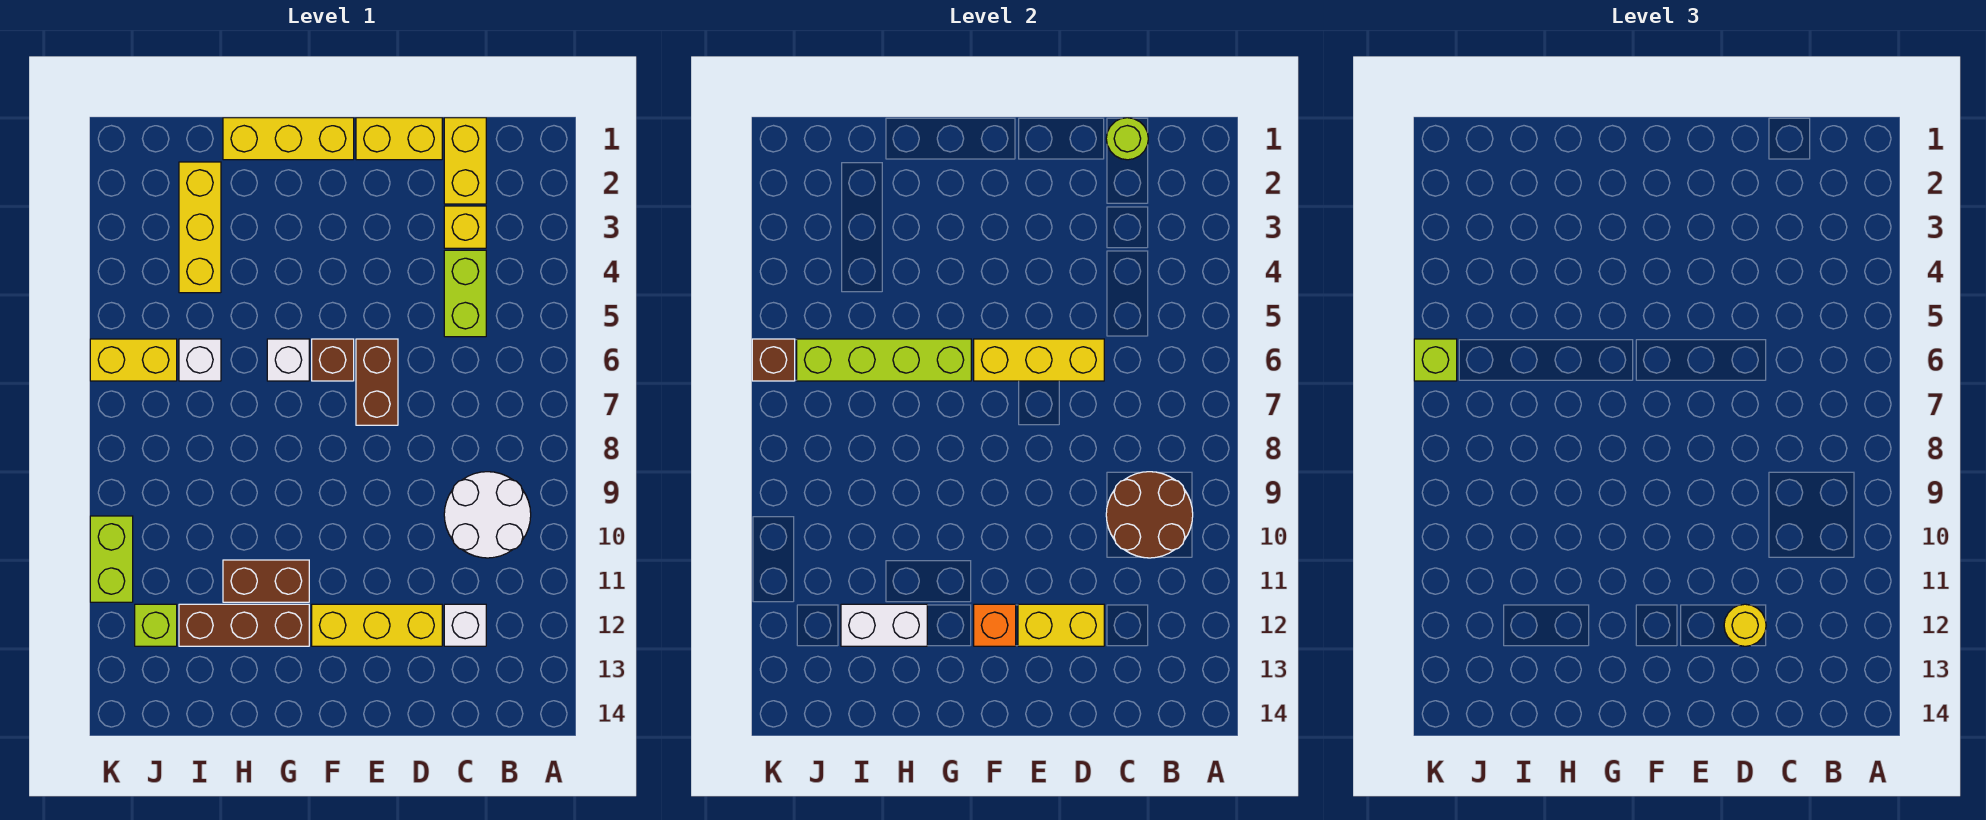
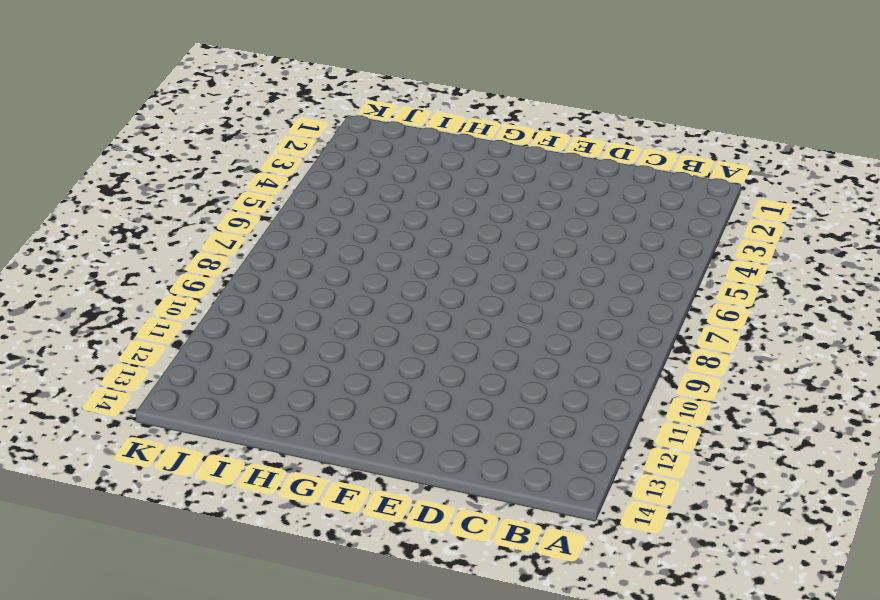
none -> white round brick B9:C10 level 1
none -> yellow brick C1:C2 level 1
none -> yellow brick C3 level 1

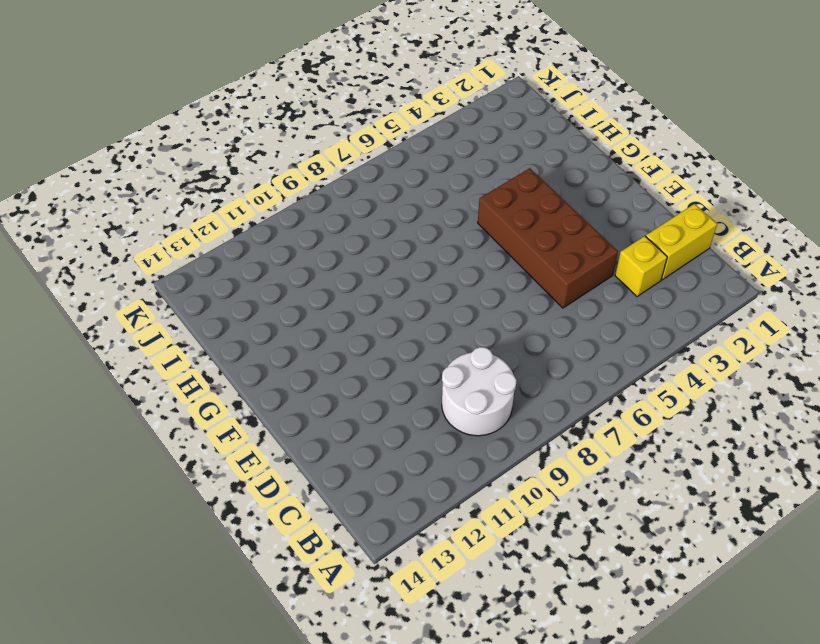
brown brick D4:G5 level 1 -> none
none -> lime brick C4:C5 level 1
none -> white brick C12 level 1
none -> yellow brick D1:E1 level 1

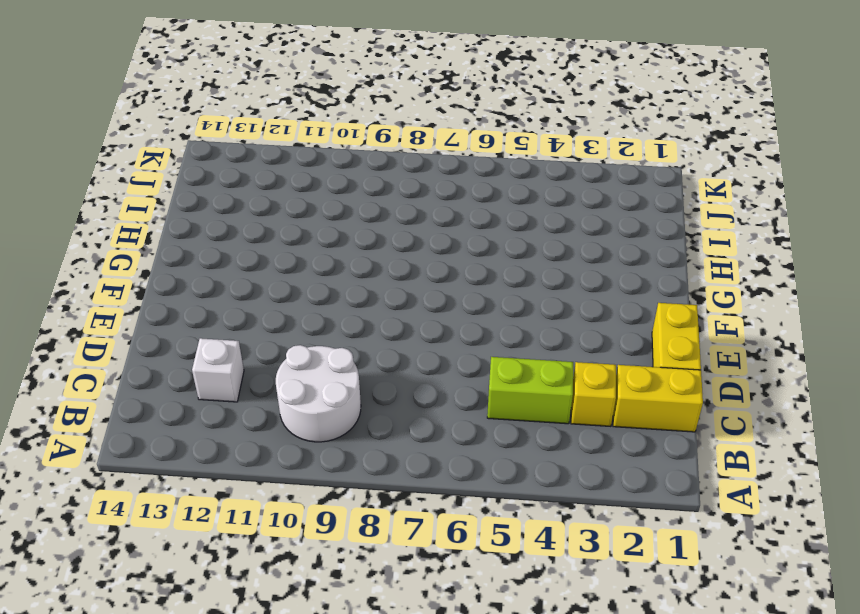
none -> yellow brick D12:F12 level 1
none -> brown brick E6:E7 level 1
none -> yellow brick F1:H1 level 1

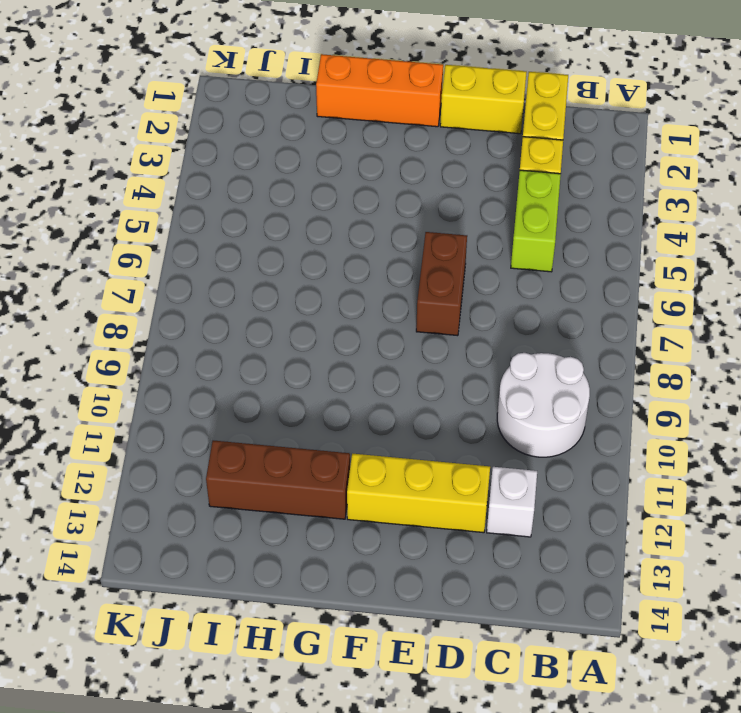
orange brick F1:H1 level 1 -> yellow brick F1:H1 level 1
none -> brown brick F6 level 1
none -> white brick G6 level 1
none -> brown brick G11:H11 level 1

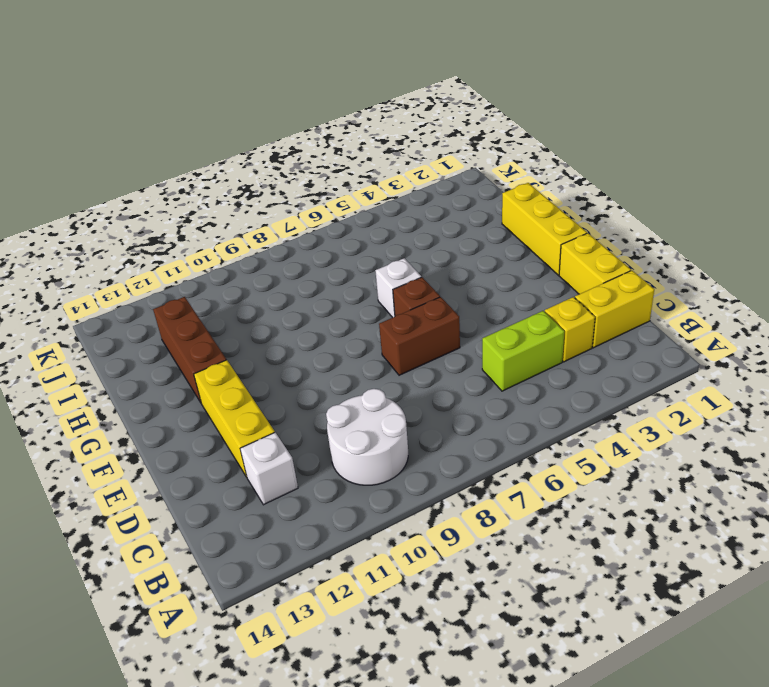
none -> brown brick G11:H11 level 1
none -> yellow brick I2:I4 level 1
none -> white brick I6 level 1

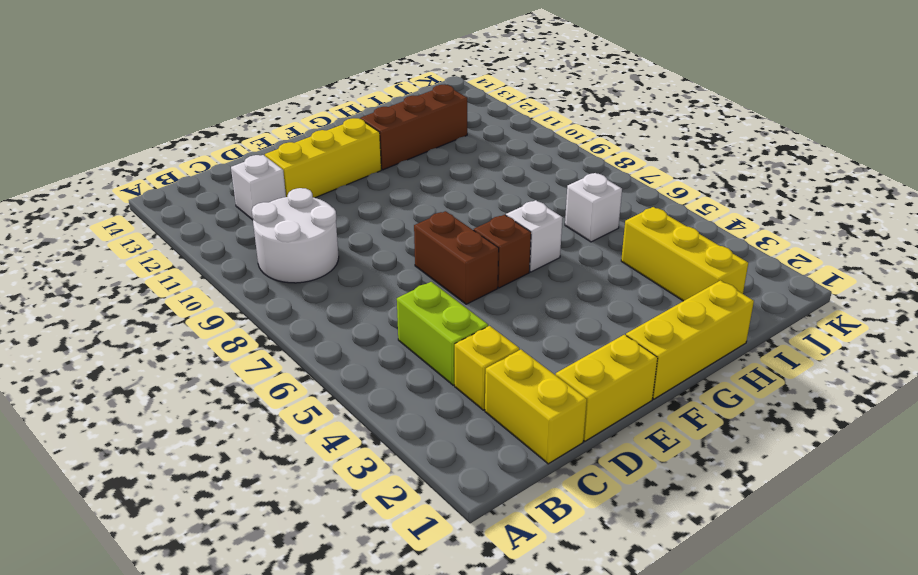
none -> brown brick G11:H11 level 1
none -> yellow brick J6:K6 level 1
none -> lime brick J12 level 1

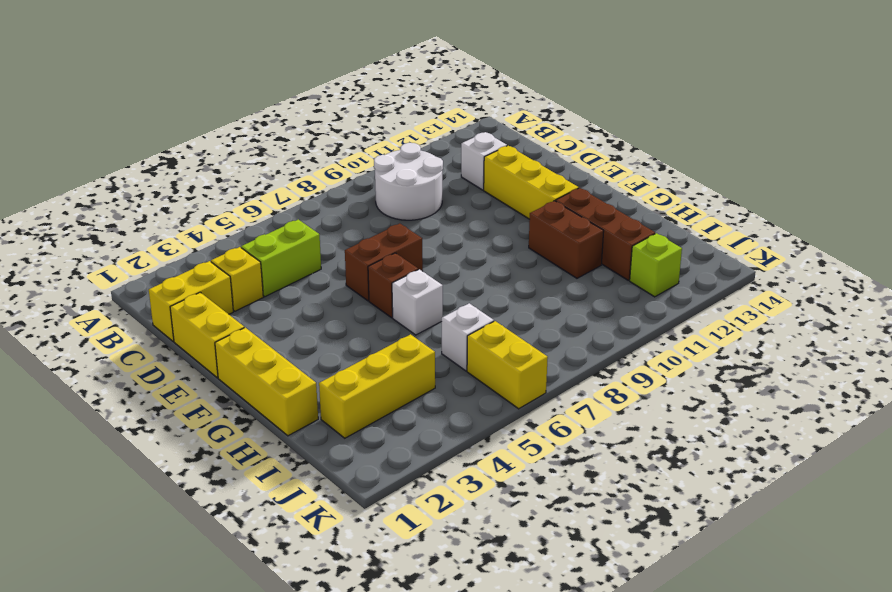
none -> lime brick K10:K11 level 1
none -> brown round brick B9:C10 level 2
none -> lime round brick C1 level 2

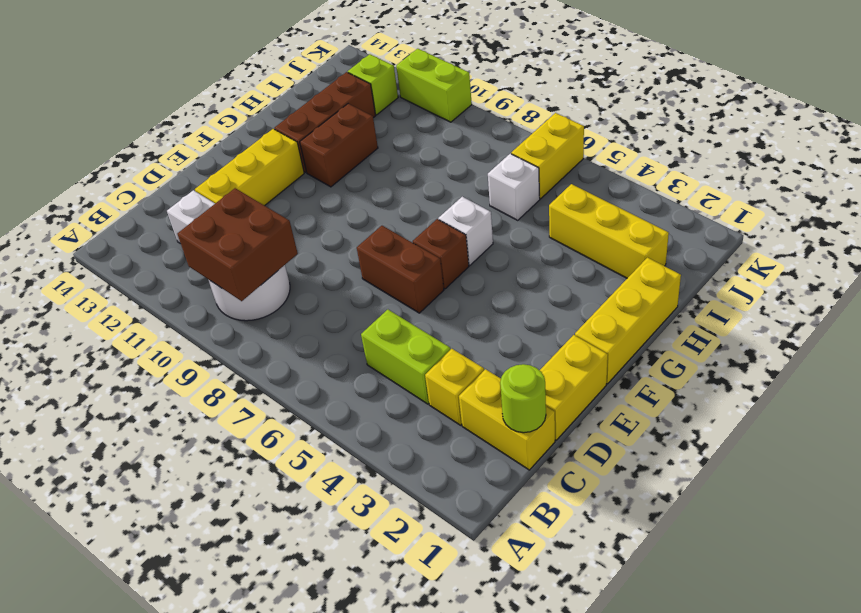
brown brick B9:C10 level 2 -> brown round brick B9:C10 level 2
none -> yellow brick D6:F6 level 2
none -> yellow brick D12:E12 level 2
none -> orange brick F12 level 2

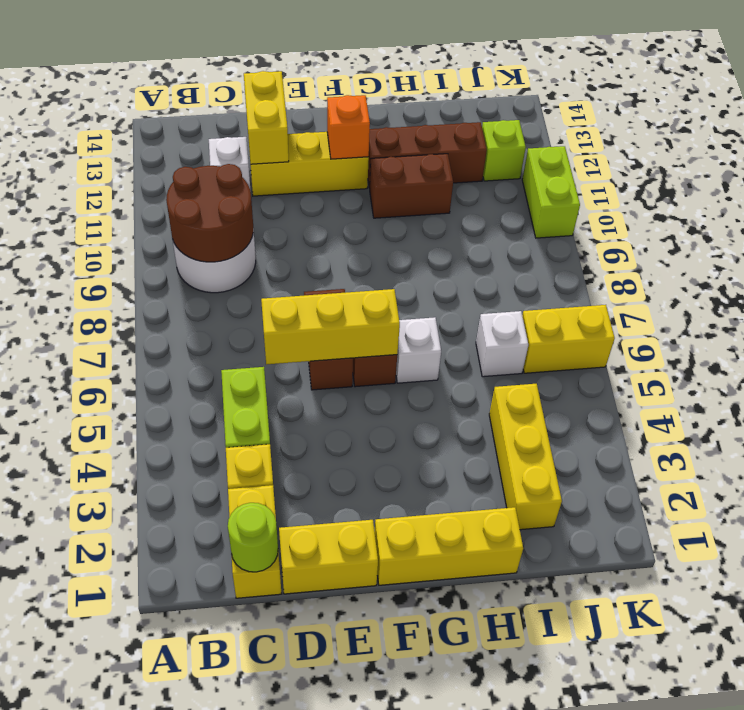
yellow brick D12:D13 level 2 -> yellow brick D12:E12 level 2
none -> lime brick G6:J6 level 2
none -> white brick H12:I12 level 2
none -> brown brick K6 level 2

